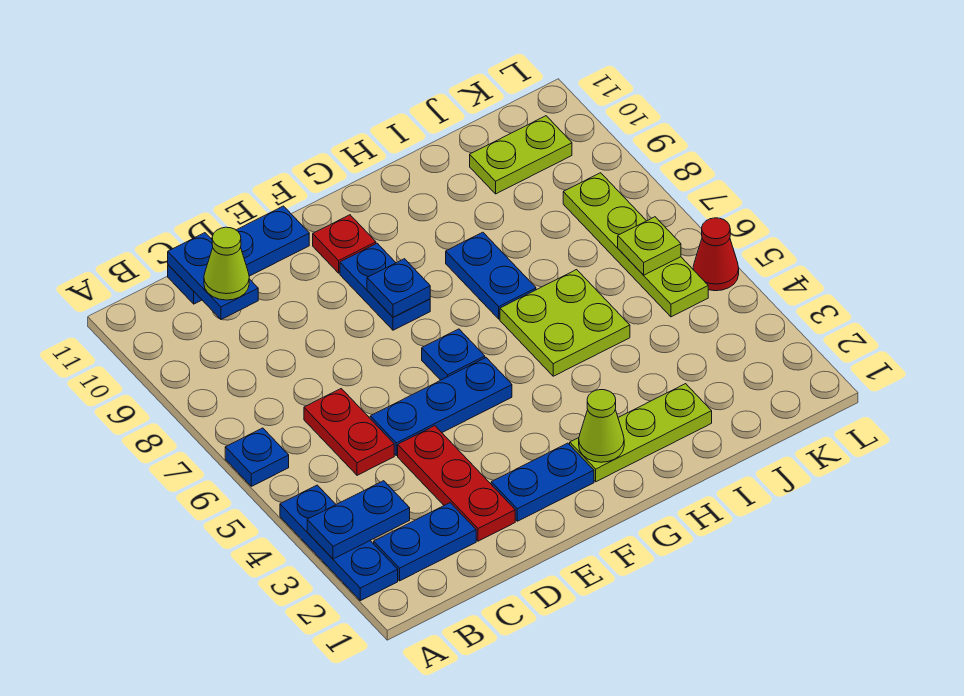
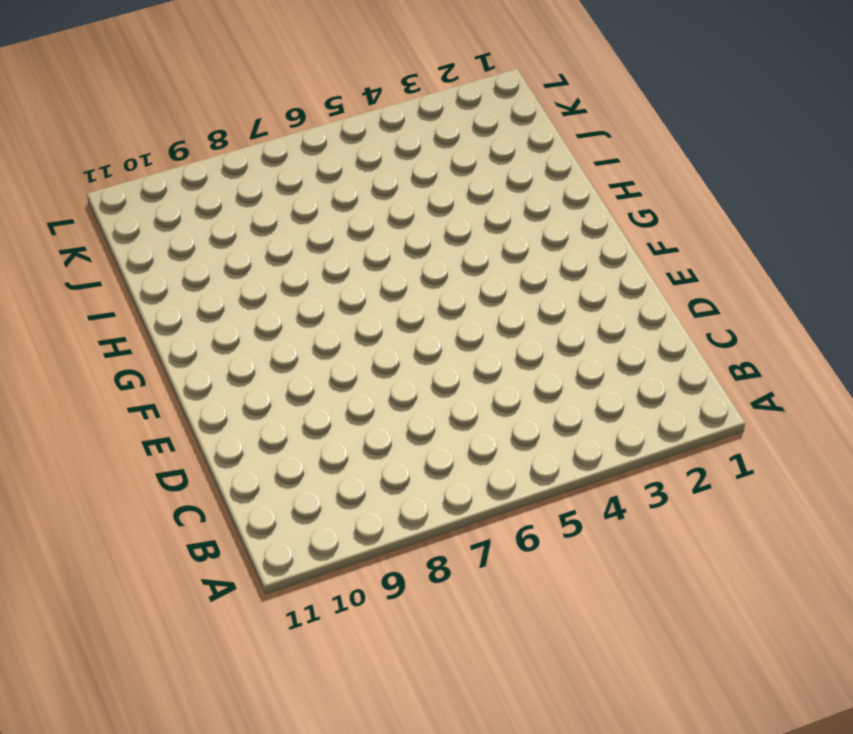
none -> blue plate A2:A4 level 1
none -> blue plate A6 level 1
none -> blue plate B2:C2 level 1

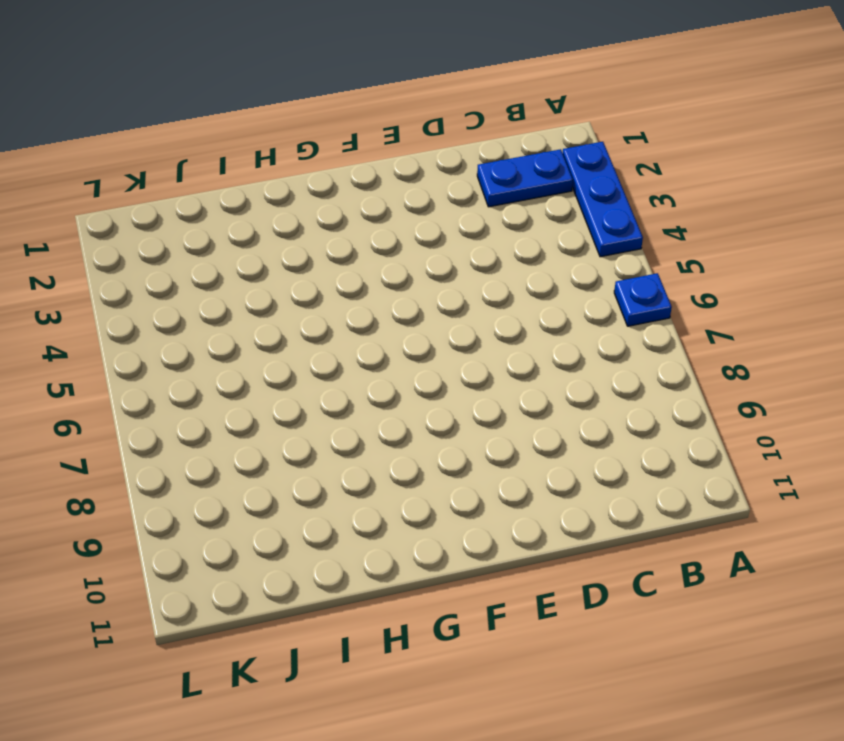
none -> red plate C5:C6 level 1
none -> blue plate C11:E11 level 1
none -> red plate D2:D4 level 1

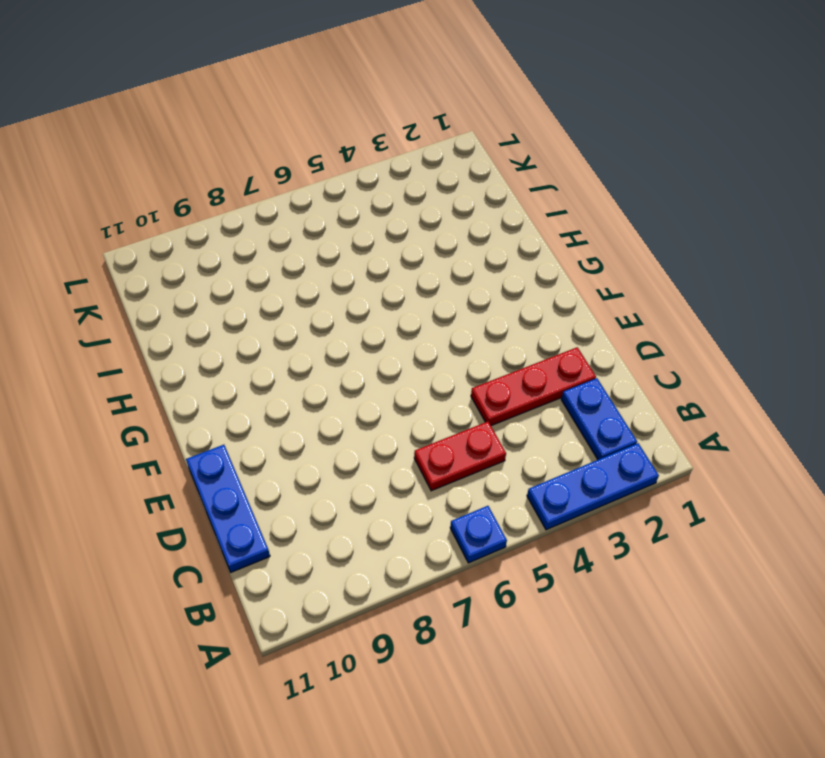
none -> blue plate D5:F5 level 1
none -> blue plate E2:F2 level 1
none -> blue plate F6 level 1

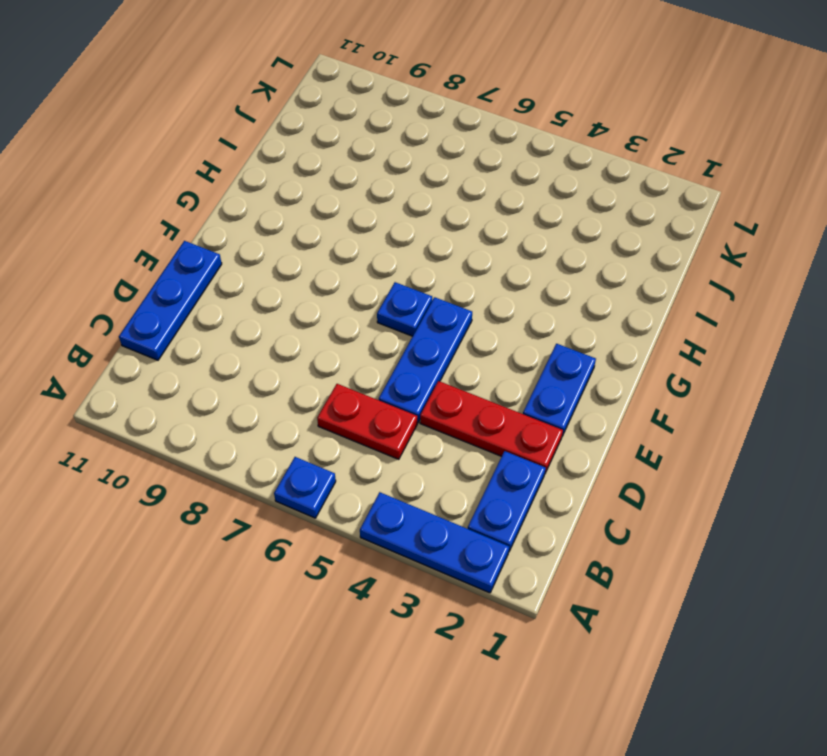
none -> blue plate F8:F9 level 1
none -> red plate F10 level 1
none -> lime plate G2:I2 level 1

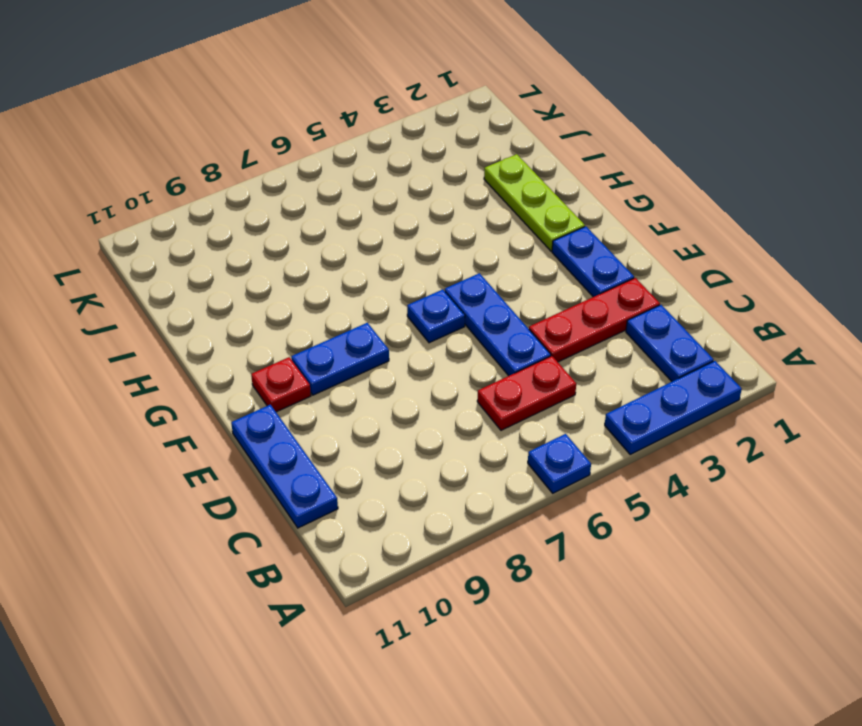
none -> lime plate H5:I6 level 1
none -> blue plate H7:H8 level 1
none -> lime plate J10:K10 level 1

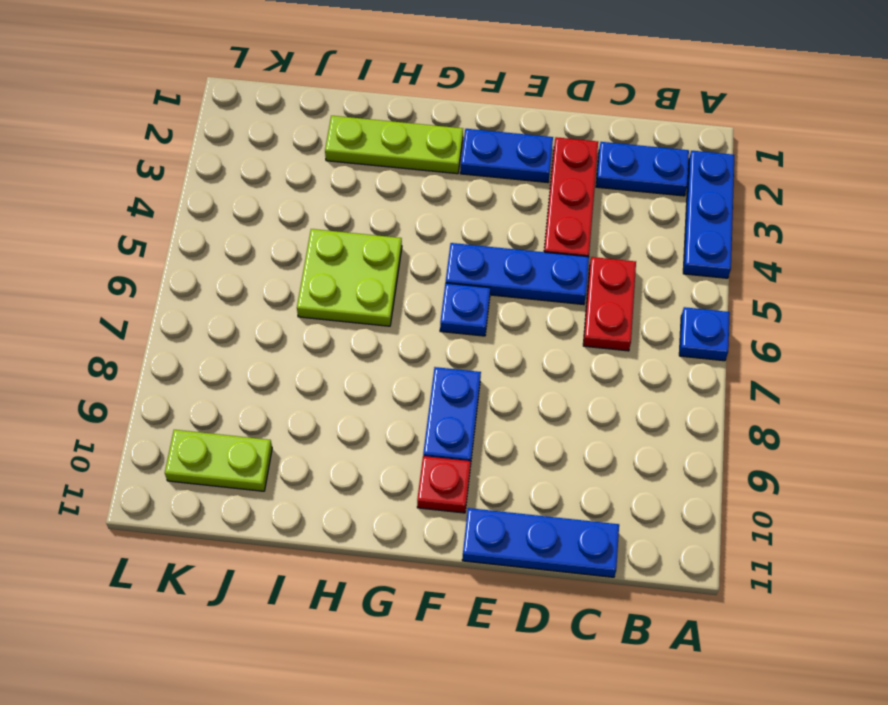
none -> blue plate H7:H8 level 1
none -> lime plate K5:K8 level 1
none -> red cone L5 level 1

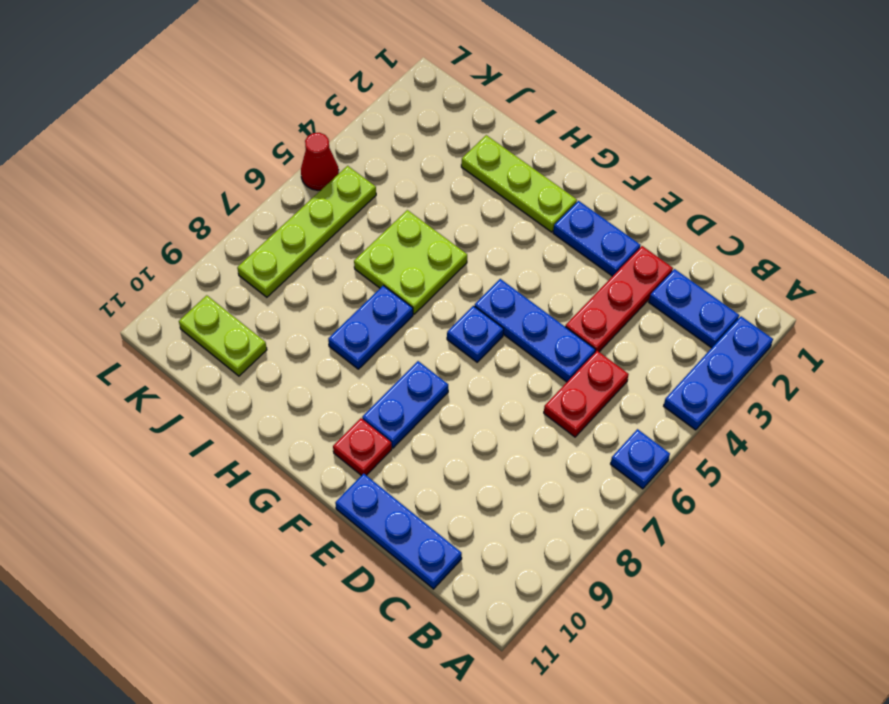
none -> blue plate A3:B3 level 2
none -> blue plate C10:C11 level 2
none -> blue plate F8 level 2

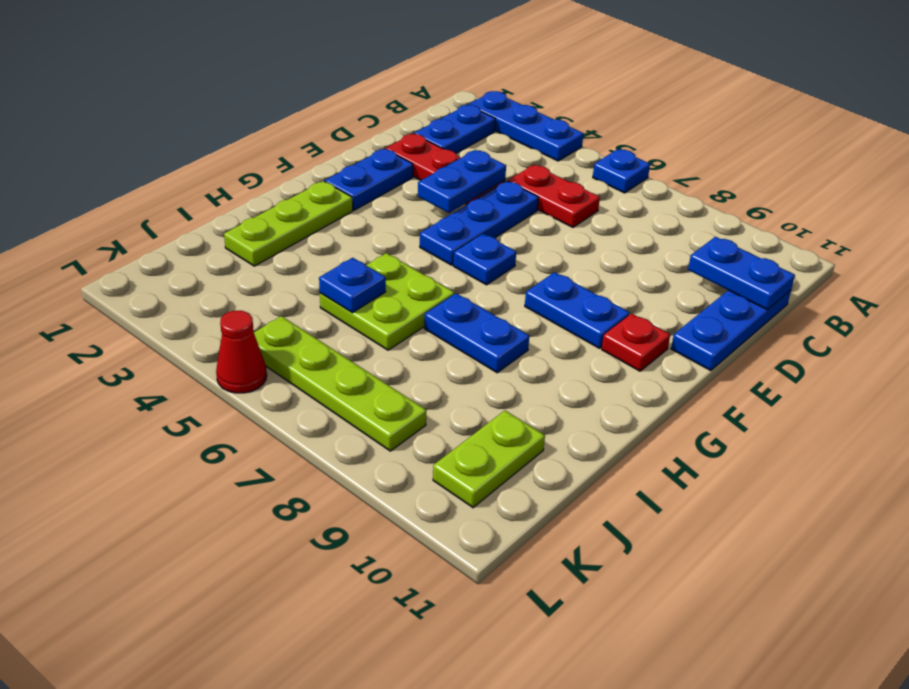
blue plate D4:E4 level 2 -> blue plate A3:B3 level 2
blue plate I5 level 2 -> blue plate F8 level 2
none -> lime cone G2 level 2
none -> lime plate K6 level 2
none -> lime cone C10 level 3

